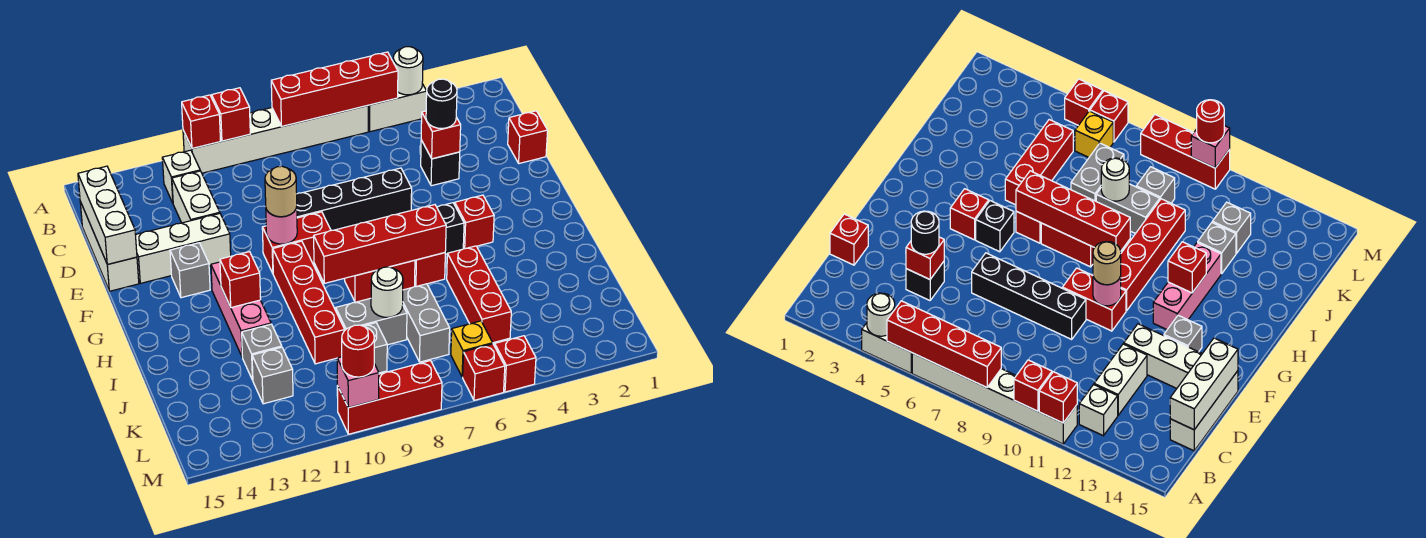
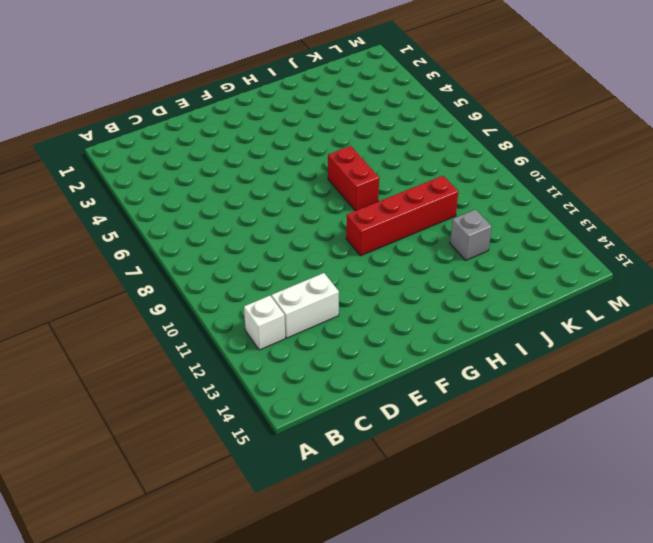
none -> white brick A4:A5 level 1
none -> white brick A6:A11 level 1
none -> white brick C15:E15 level 1
none -> red brick D1 level 1

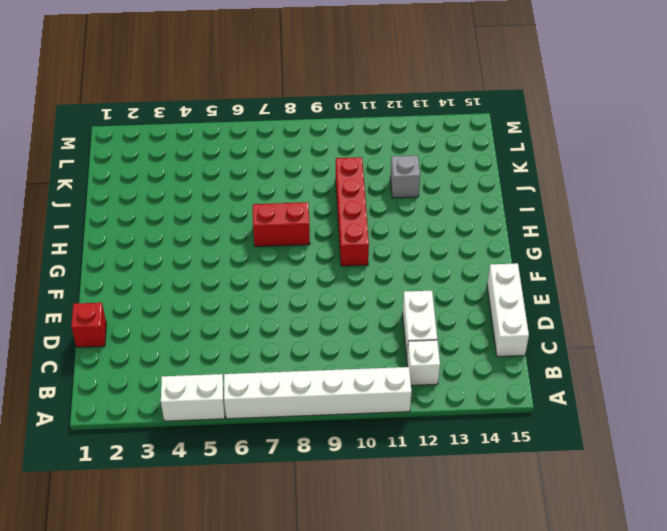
none -> black brick D4 level 1
none -> black brick E6:E9 level 1
none -> white brick E12:E14 level 1
none -> red brick F9:F10 level 1

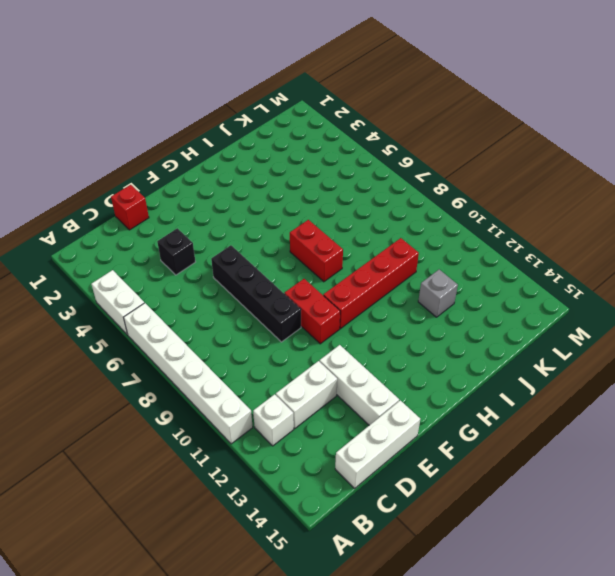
none -> grey brick F13 level 1
none -> red brick G4 level 1
none -> black brick G5 level 1
none -> pink brick G12:I12 level 1

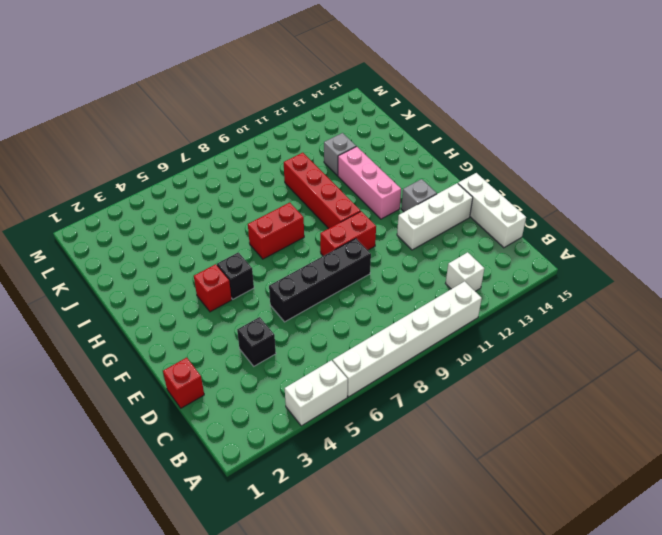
none -> white brick C12:D12 level 1
none -> red brick H6 level 1
none -> red brick I5:K5 level 1
none -> grey brick J7:K7 level 1

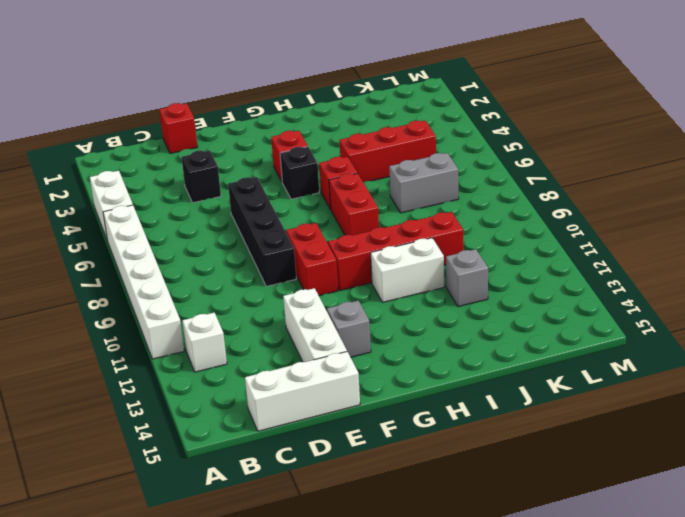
white brick H11:I11 level 1 -> white brick C12:D12 level 1
none -> pink brick G12:I12 level 1
none -> grey brick J8:J9 level 1
none -> grey brick K9 level 1
none -> grey brick K12 level 1

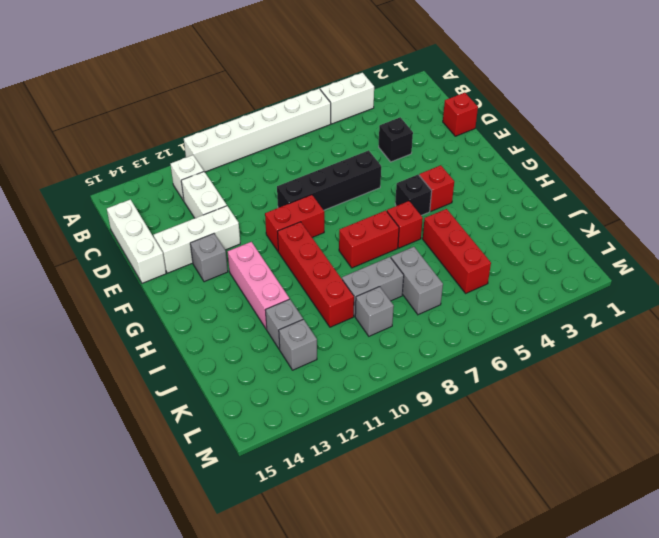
none -> yellow brick L6 level 1
none -> red brick M5 level 1
none -> red brick M6 level 1
none -> red brick M8:M10 level 1

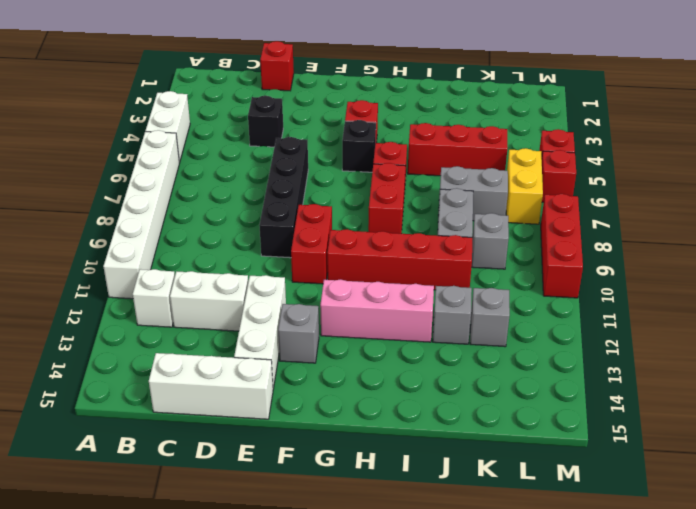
yellow brick L6:L7 level 1 -> yellow brick L6 level 1
none -> white round brick A4 level 2
none -> red brick A5:A8 level 2
none -> red brick A10 level 2
none -> red brick A11 level 2

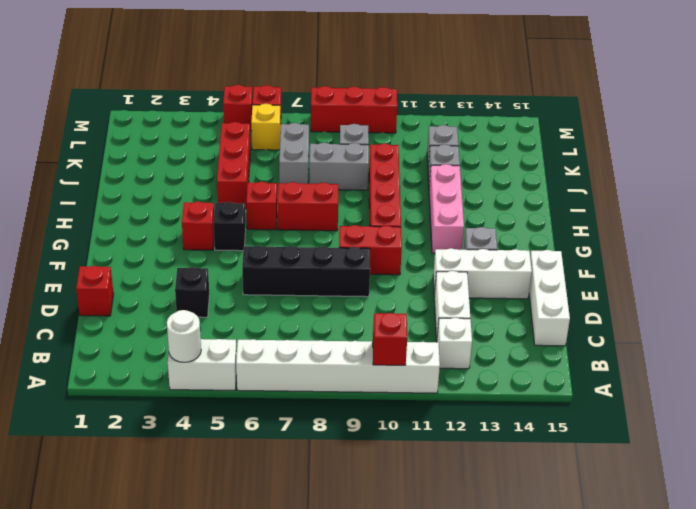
none -> red brick A5:A8 level 2
none -> red brick A11 level 2
none -> white brick C15:E15 level 2
none -> red brick D4 level 2

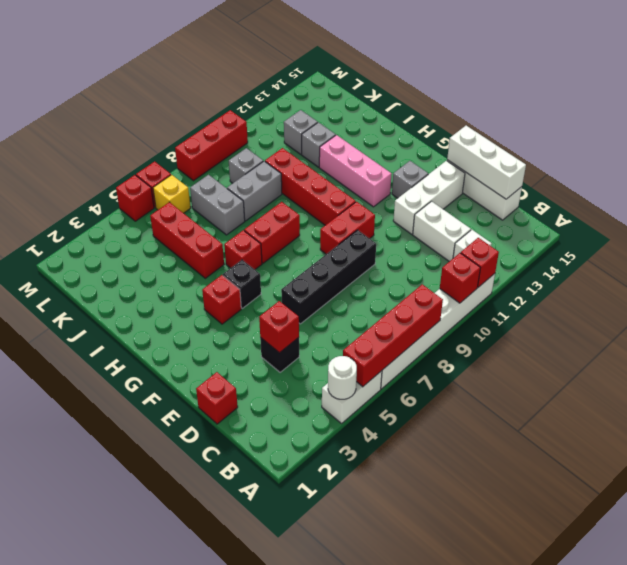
none -> pink round brick F10 level 2
none -> red brick H6:H9 level 2
none -> red brick H12 level 2
none -> white round brick J8 level 2

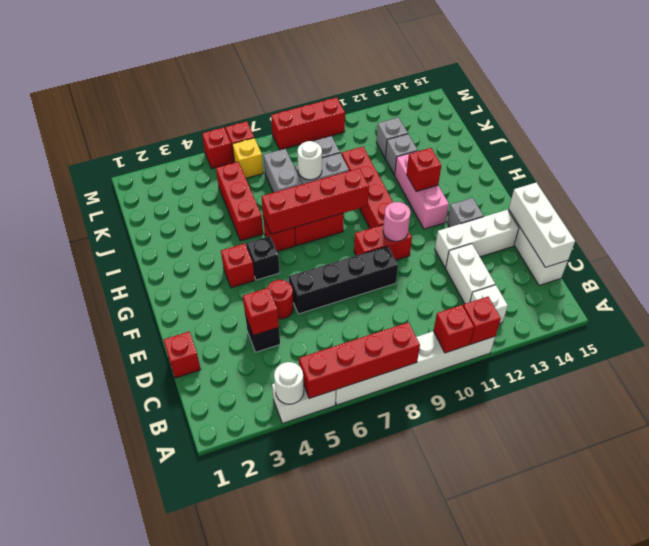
red round brick E5 level 1 -> red round brick M10 level 3
none -> pink brick M10 level 2
none -> black round brick D4 level 3
none -> tan round brick F10 level 3

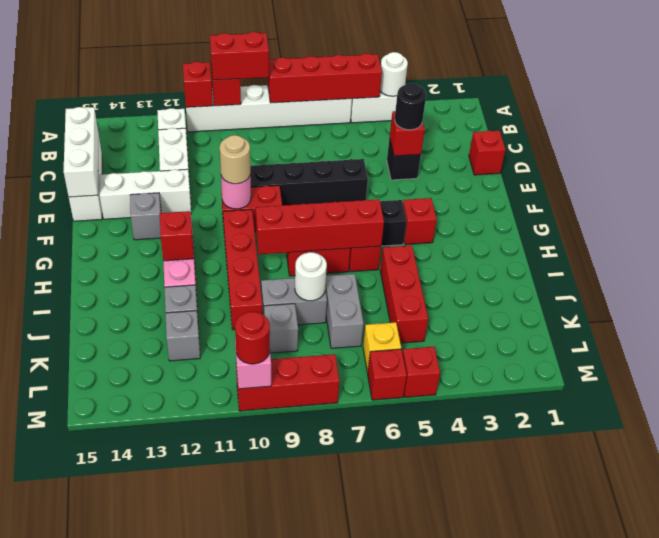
red brick A9:A10 level 3 -> none

